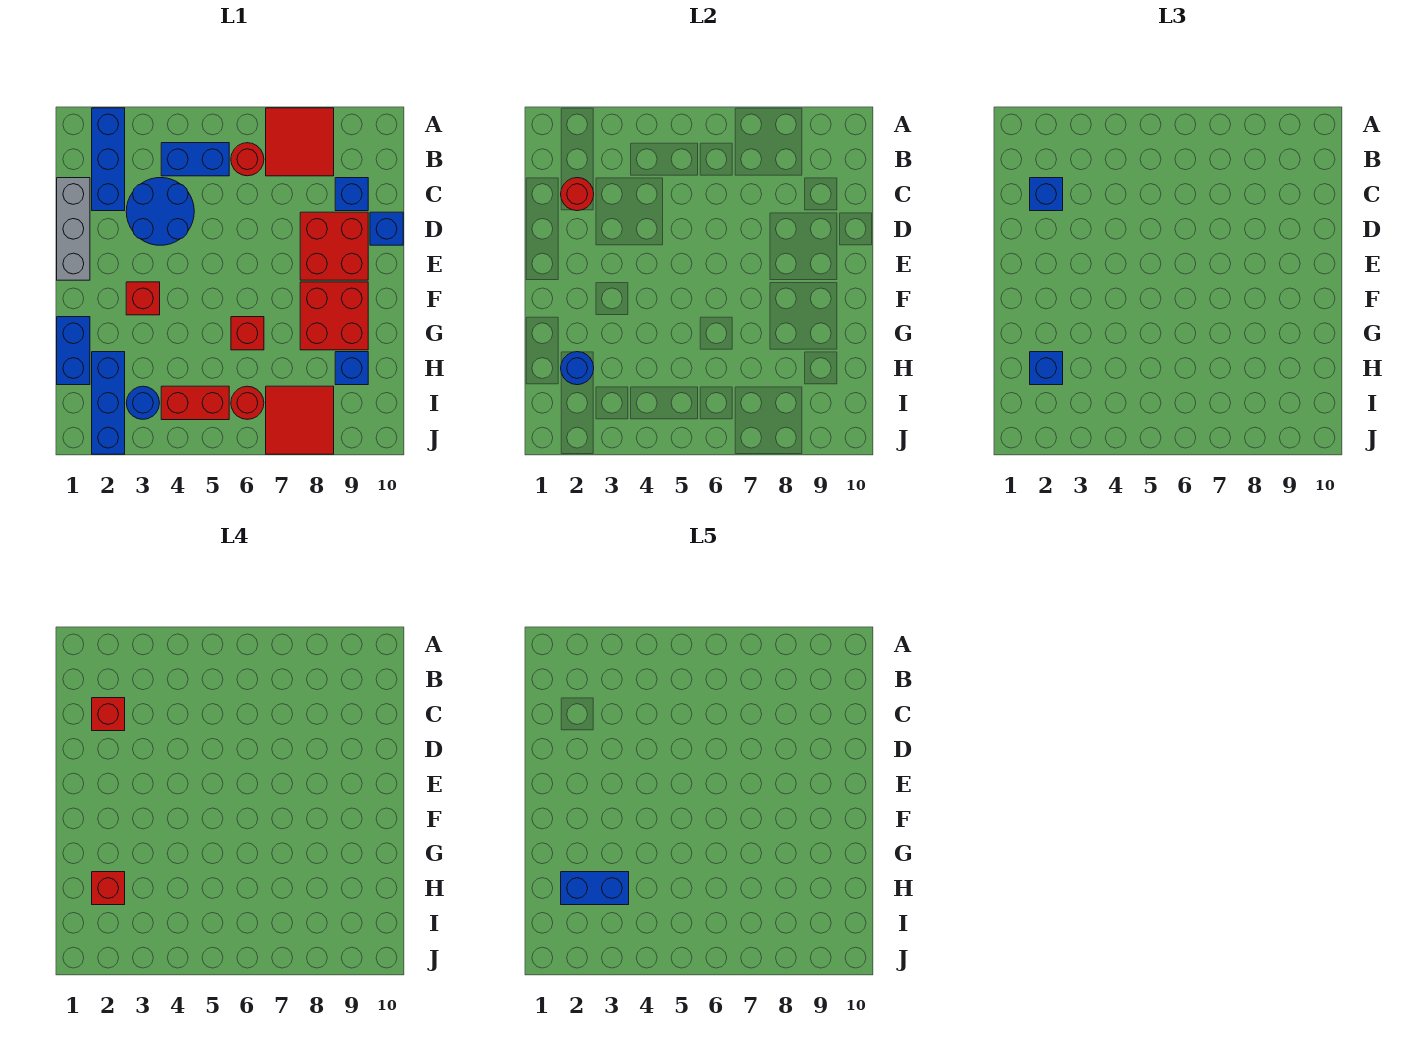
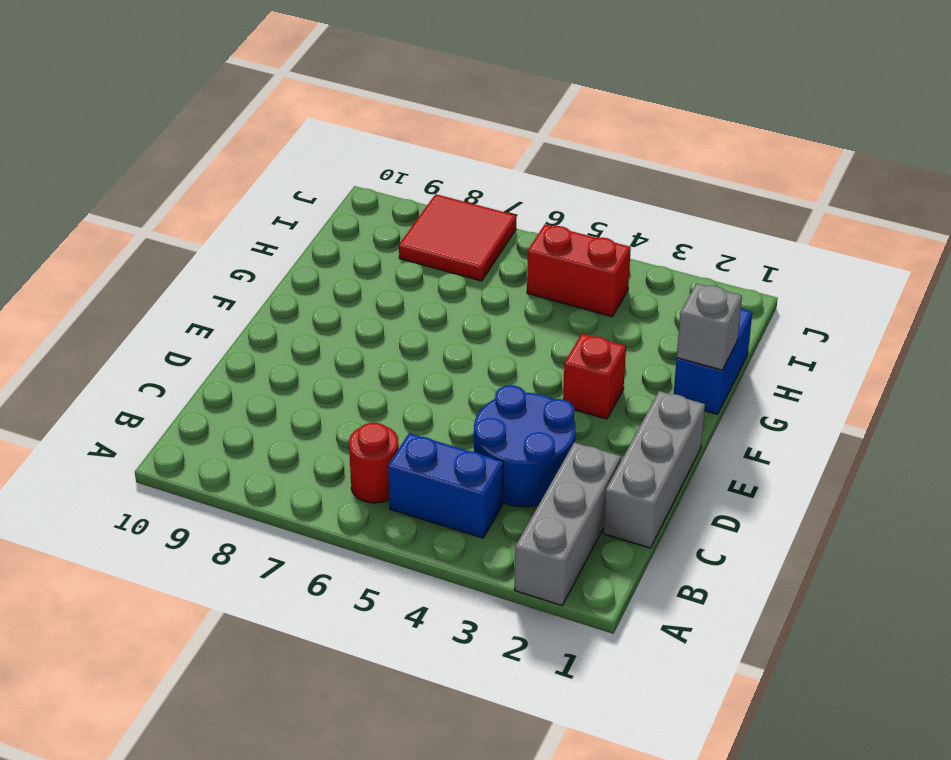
grey brick A2:C2 level 1 -> blue brick A2:C2 level 1
grey brick G1 level 2 -> none
none -> red tile A7:B8 level 1
none -> blue brick C9 level 1
none -> red brick D8:E9 level 1

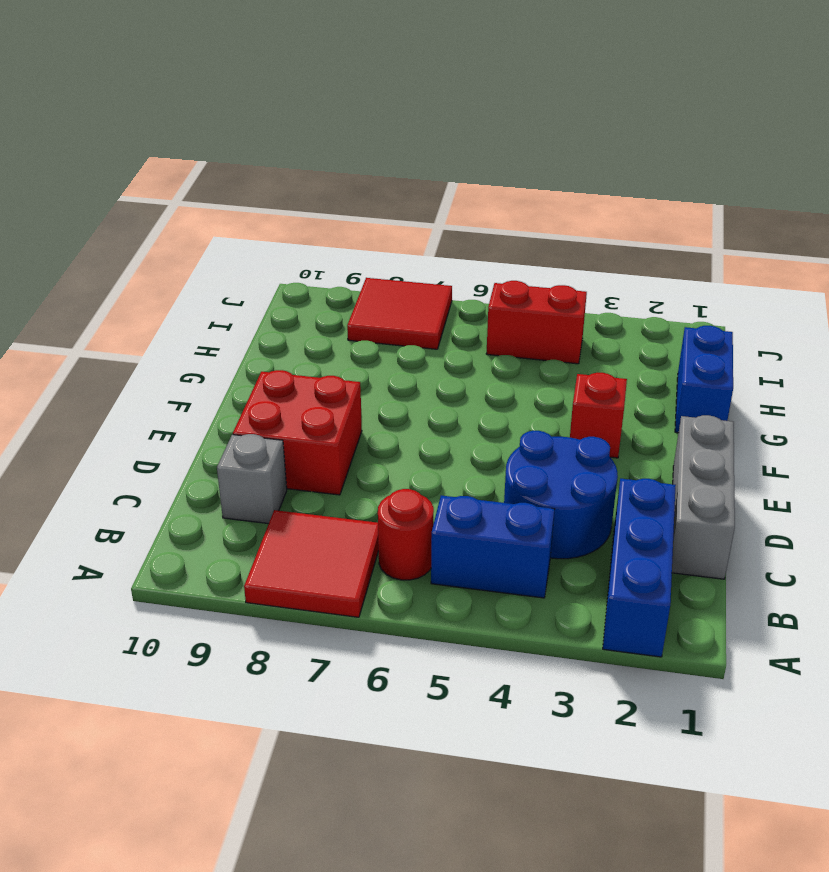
grey brick C9 level 1 -> blue brick C9 level 1
none -> blue brick D10 level 1
none -> red brick F8:G9 level 1
none -> red brick G6 level 1

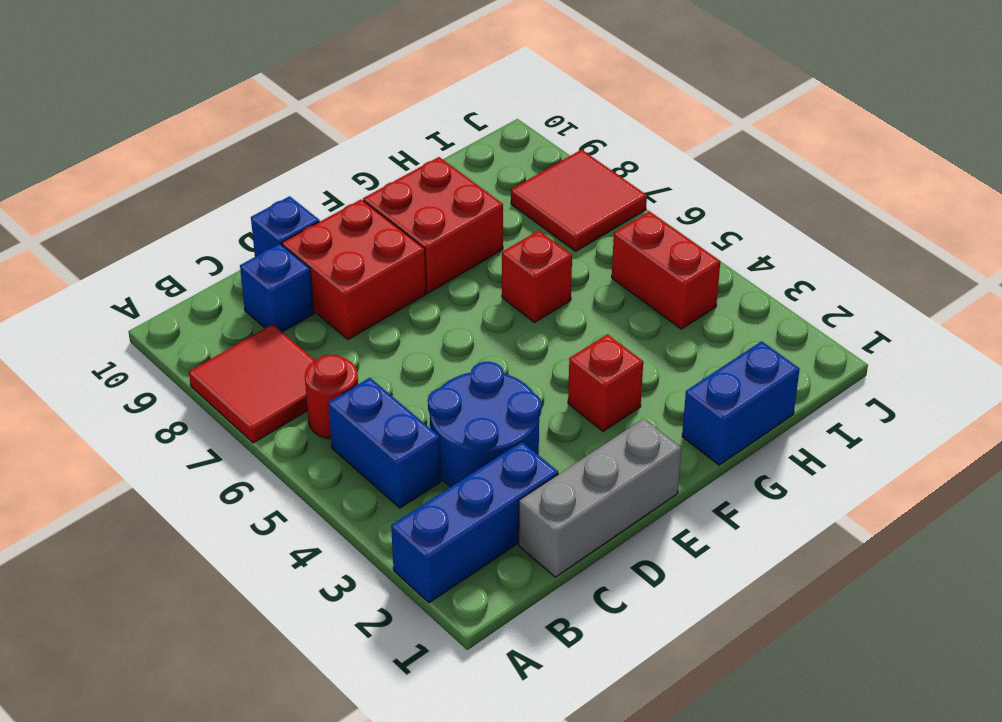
none -> blue brick H2:J2 level 1
none -> blue brick H9 level 1
none -> blue round brick I3 level 1

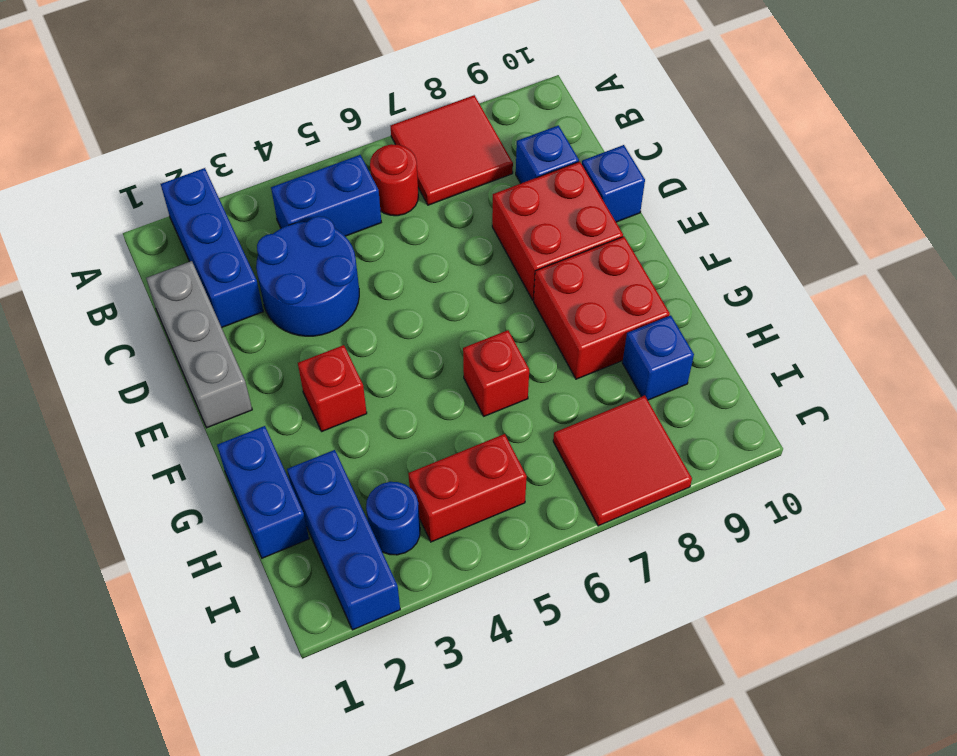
none -> red round brick I6 level 1
none -> red round brick C2 level 2
none -> blue round brick H2 level 2

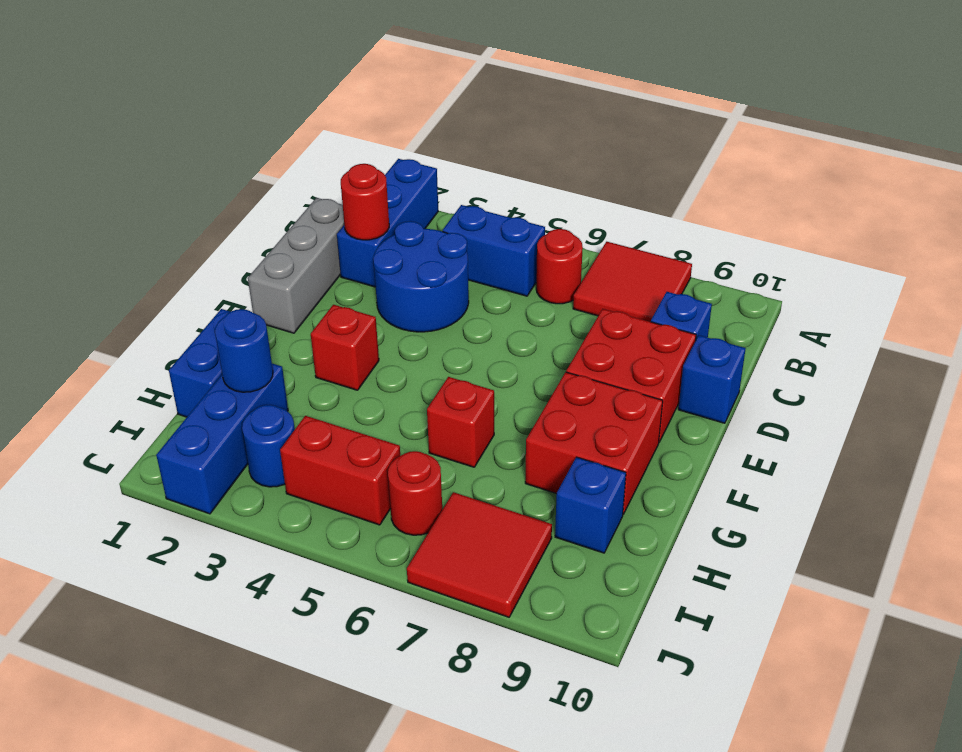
none -> blue brick C2 level 3
none -> blue brick H2 level 3
none -> red brick C2 level 4

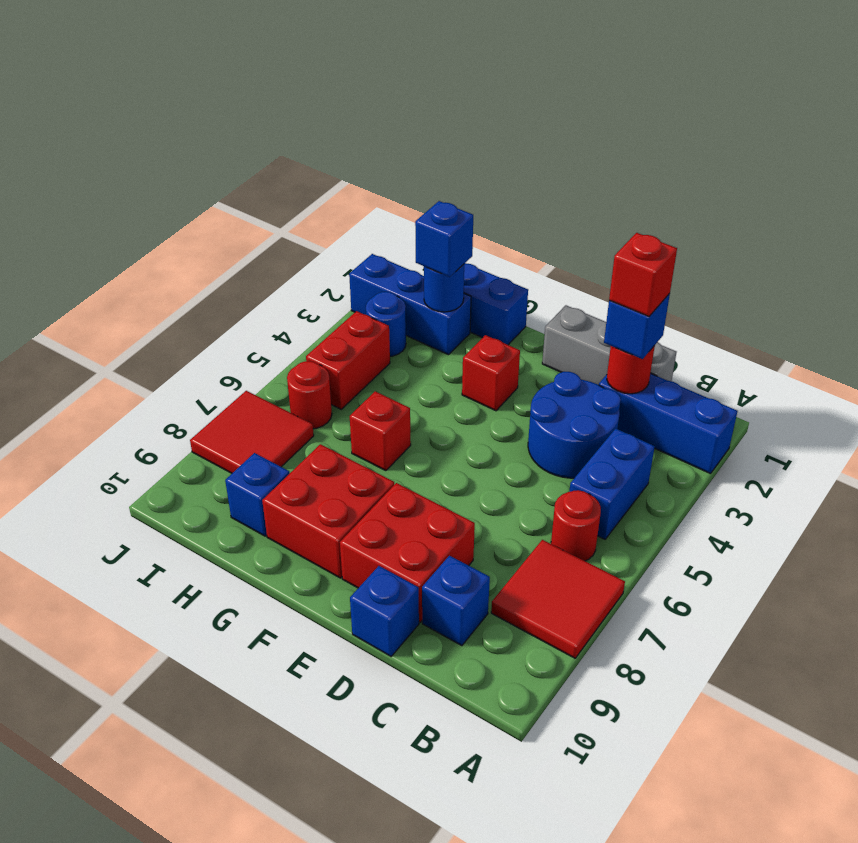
none -> red brick H2 level 4
none -> blue brick H2:H3 level 5

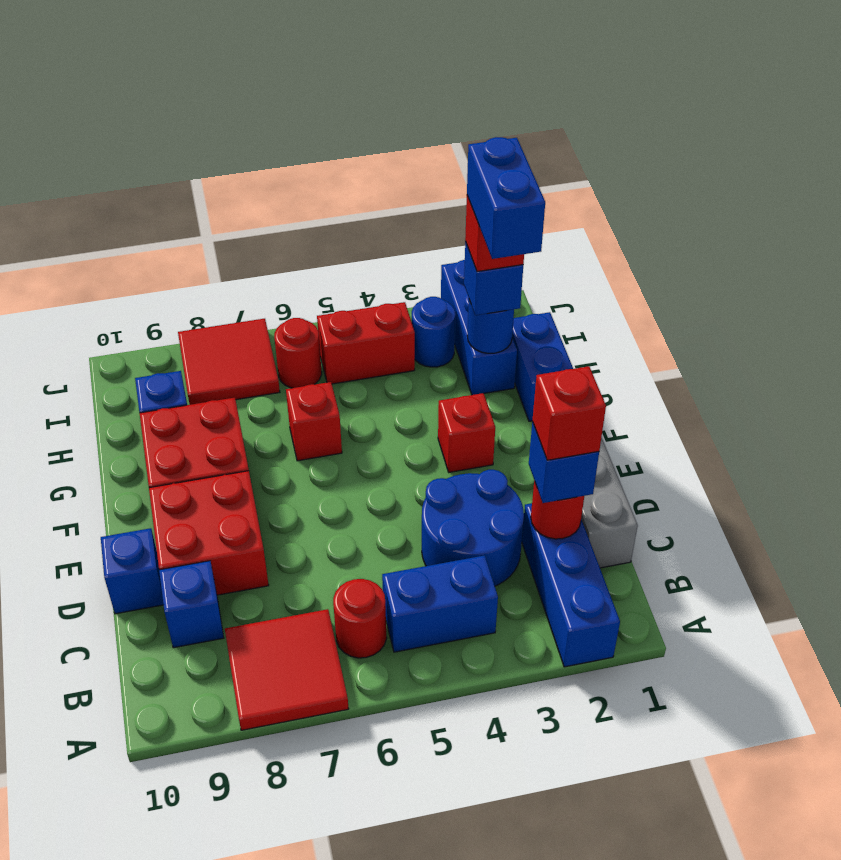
blue brick G2:H2 level 5 -> blue brick H2:H3 level 5

